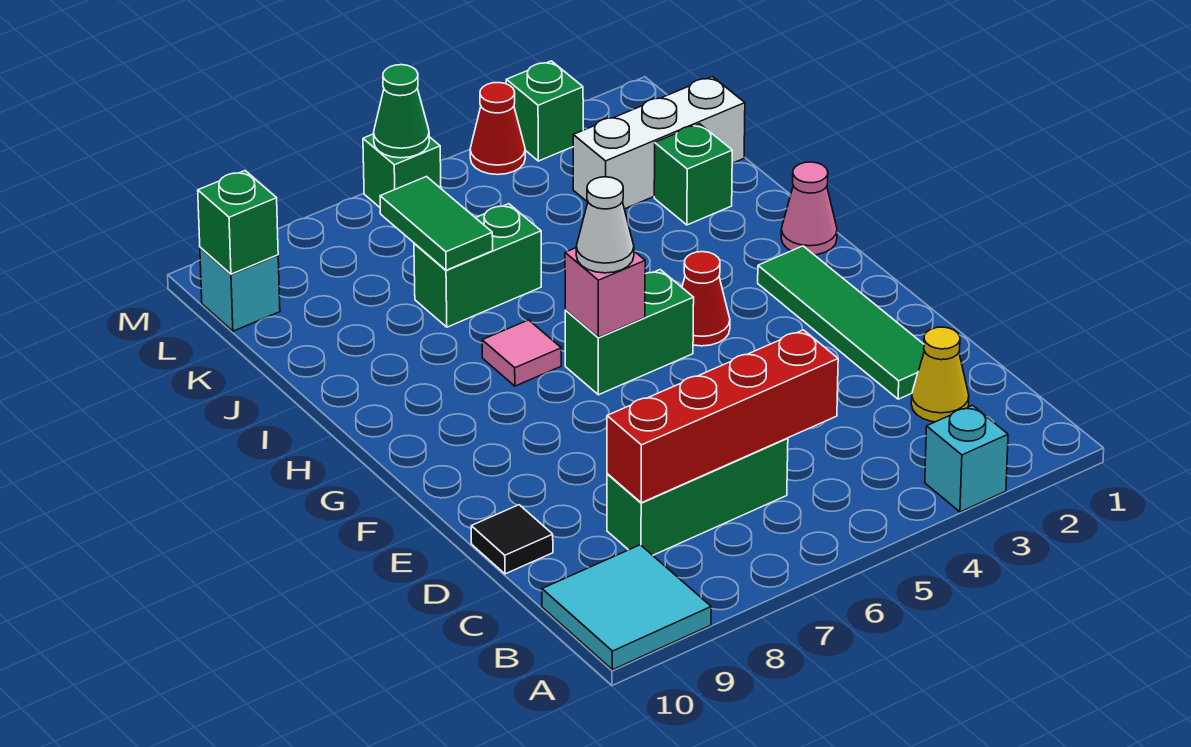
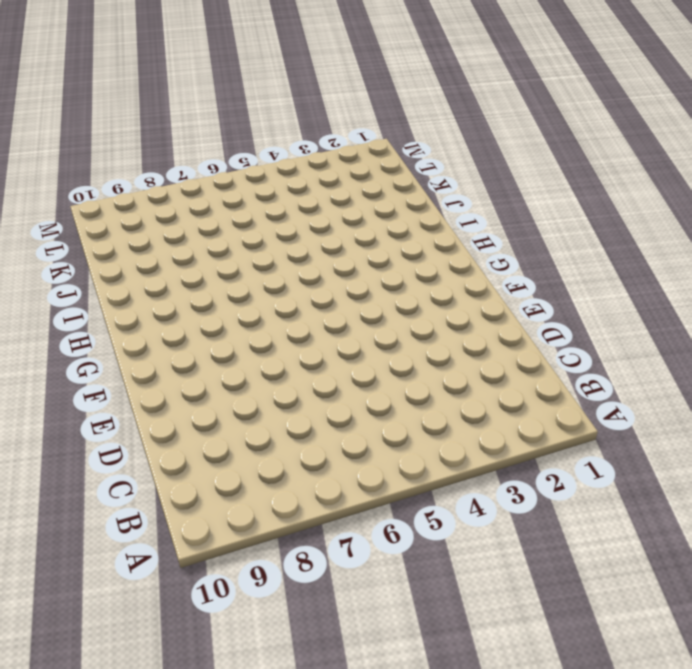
none -> cyan brick A3 level 1
none -> cyan tile A9:B10 level 1
none -> yellow cone C2 level 1

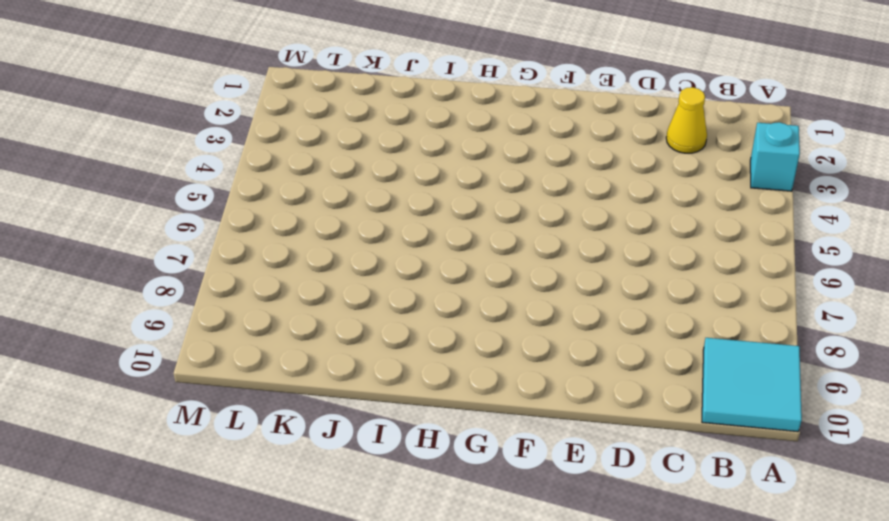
none -> green brick C6:C8 level 1
none -> green tile D2:G2 level 1
none -> black tile D10 level 1

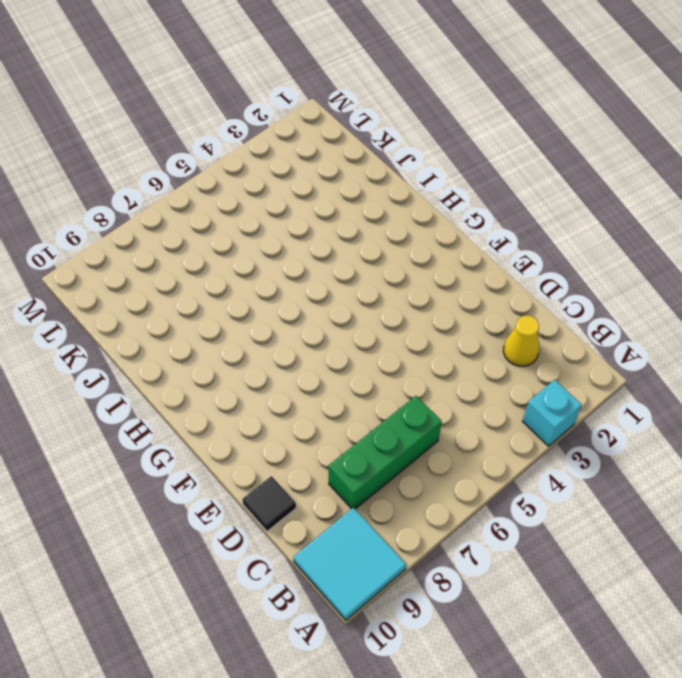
none -> green tile D2:G2 level 1
none -> red cone G4 level 1
none -> green brick G5:G6 level 1

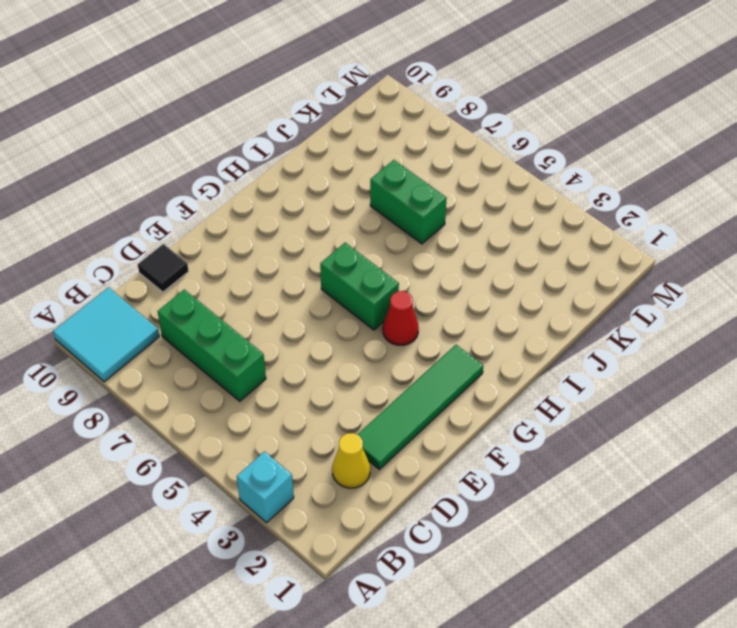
none -> pink cone H1 level 1
none -> pink tile H7 level 1
none -> green brick J2 level 1

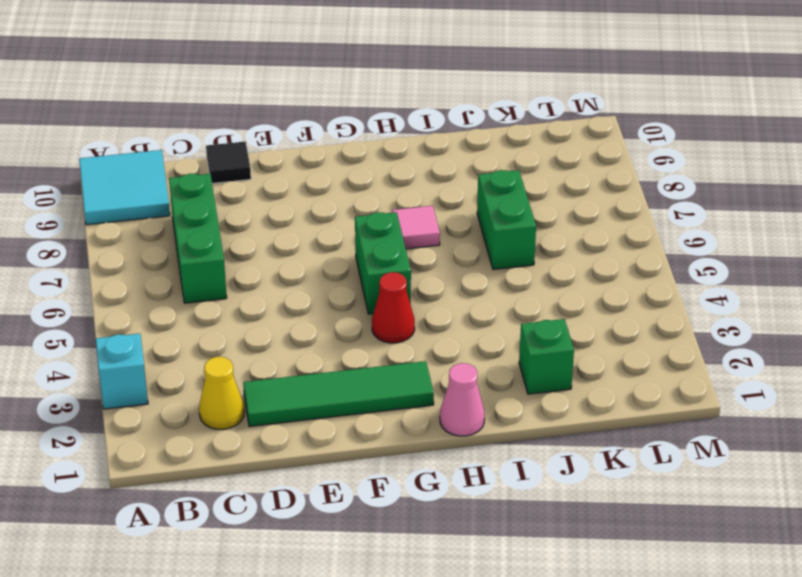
none -> white brick K1:K3 level 1
none -> cyan brick L10 level 1
none -> green brick M3 level 1

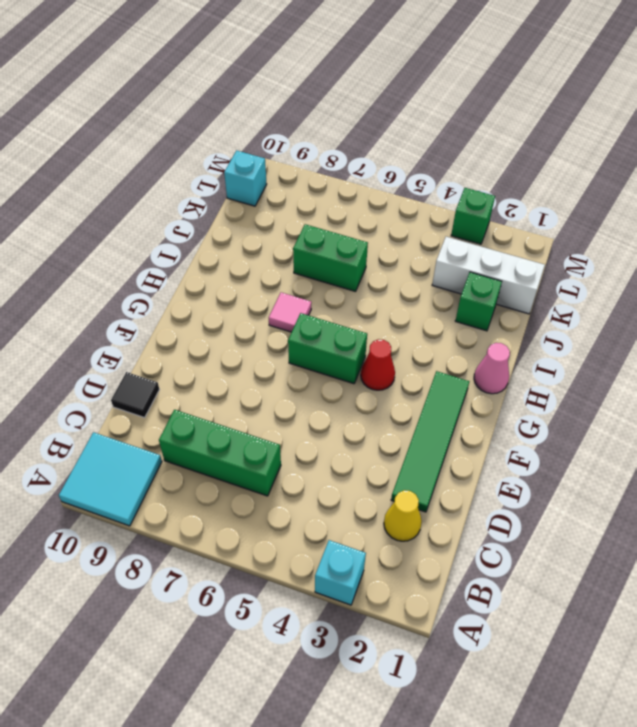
none -> red cone M4 level 1
none -> green brick M6 level 1
none -> red brick C5:C8 level 2

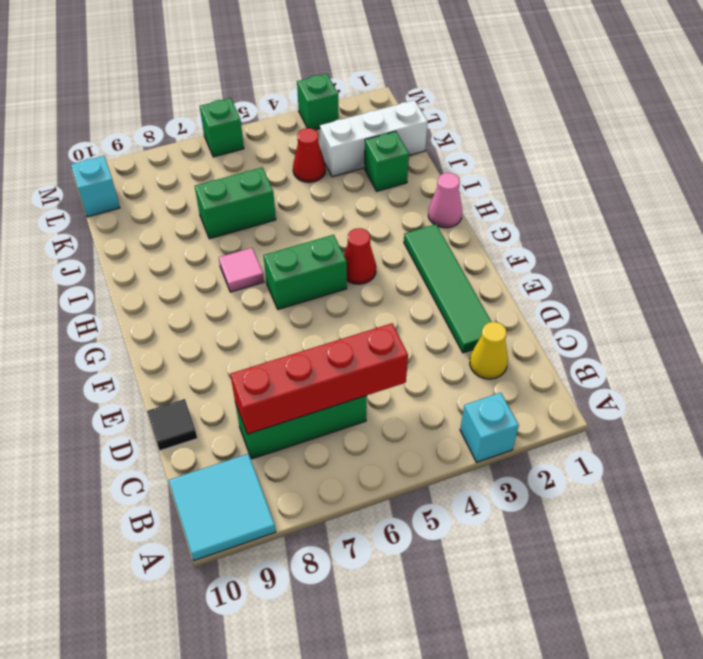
red cone K4 level 1 -> red cone M4 level 1
none -> pink brick G6 level 2
none -> green tile J7:K7 level 2
none -> green brick L10 level 2

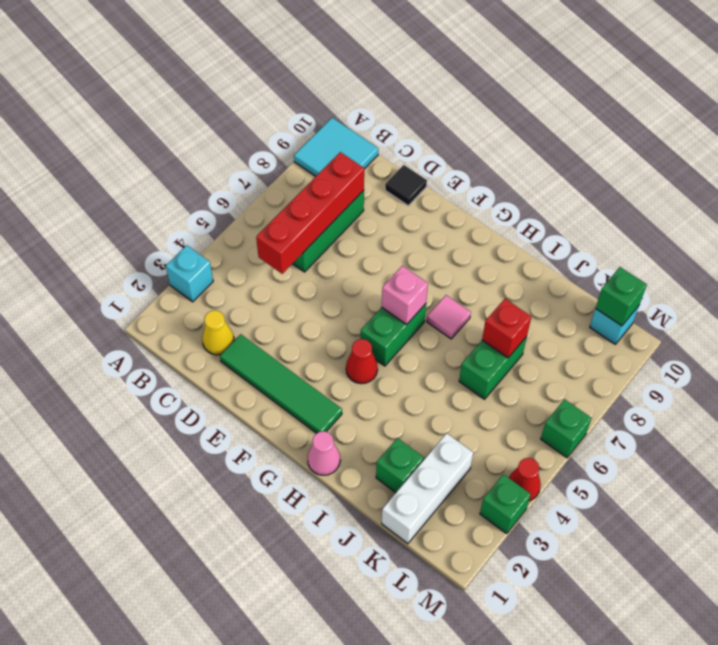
red brick J7 level 2 -> green tile J7:K7 level 2
none -> green cone M6 level 2
none -> white cone G6 level 3

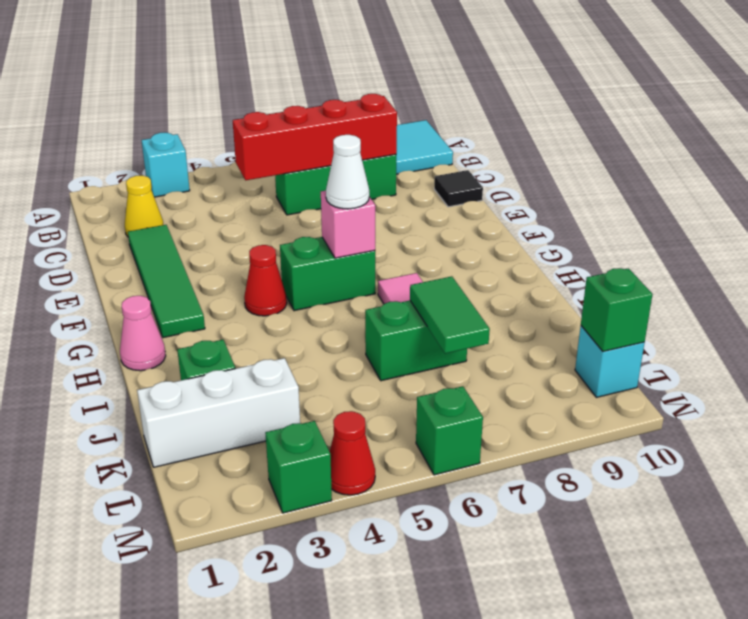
none -> green cone M6 level 2

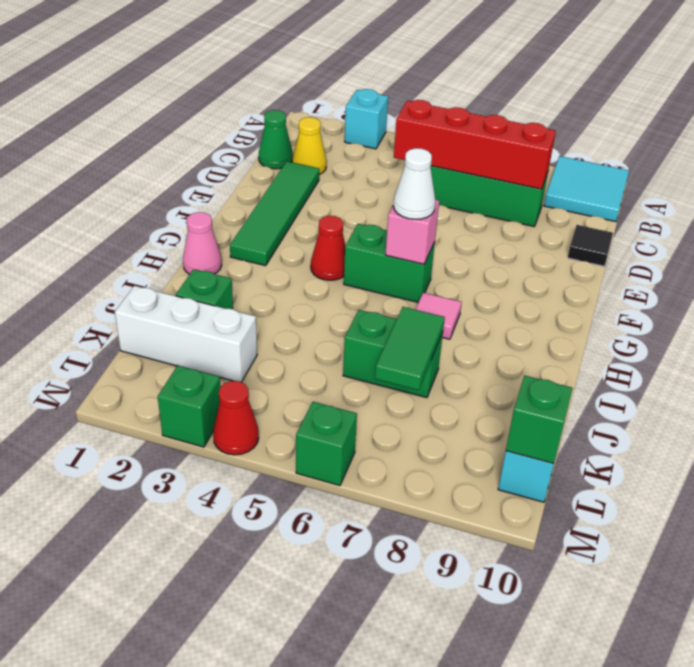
green cone C1 level 1 -> green cone M6 level 2

